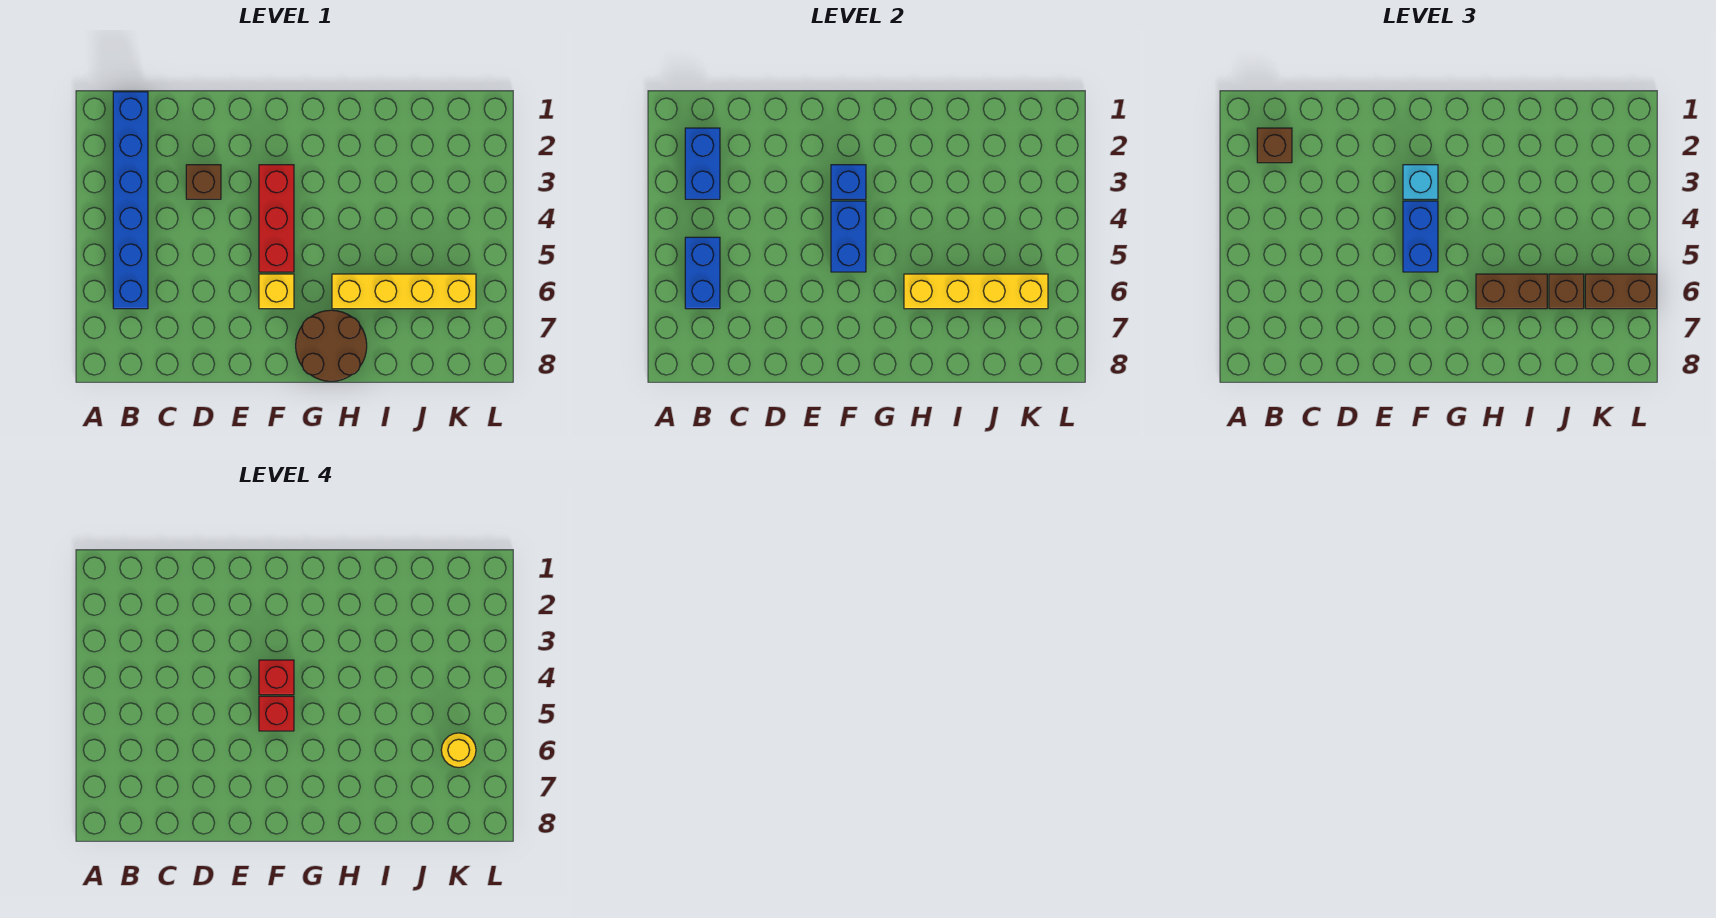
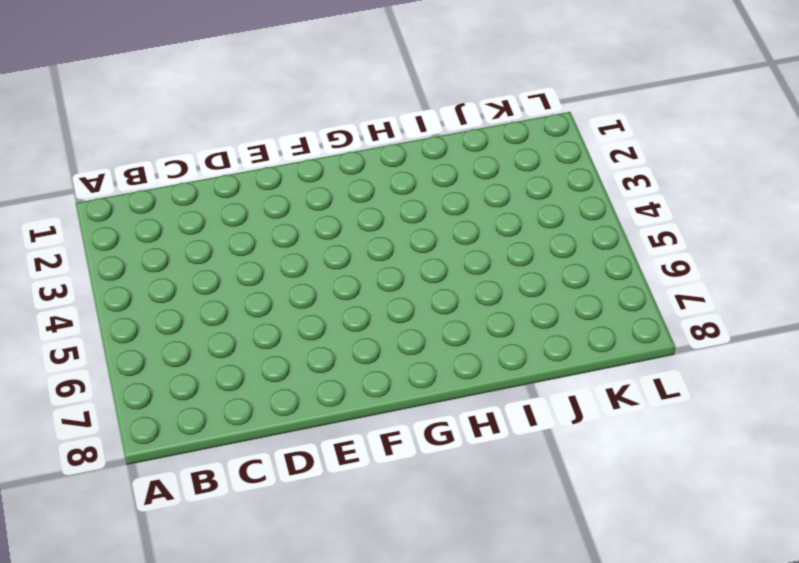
none -> blue brick B1:B6 level 1
none -> brown brick D3 level 1
none -> red brick F3:F5 level 1

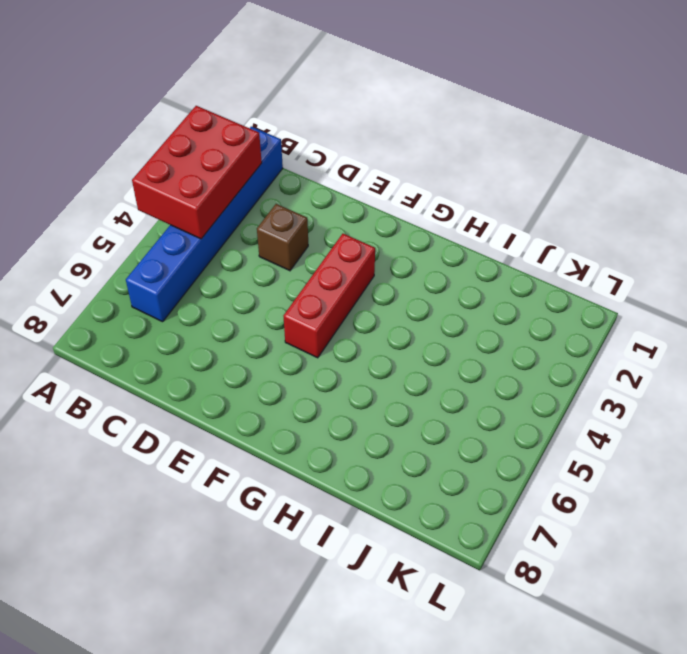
red brick A2:B4 level 2 -> blue brick B2:B3 level 2
none -> yellow brick F6 level 1
none -> brown round brick G7:H8 level 1
none -> yellow brick H6:K6 level 1

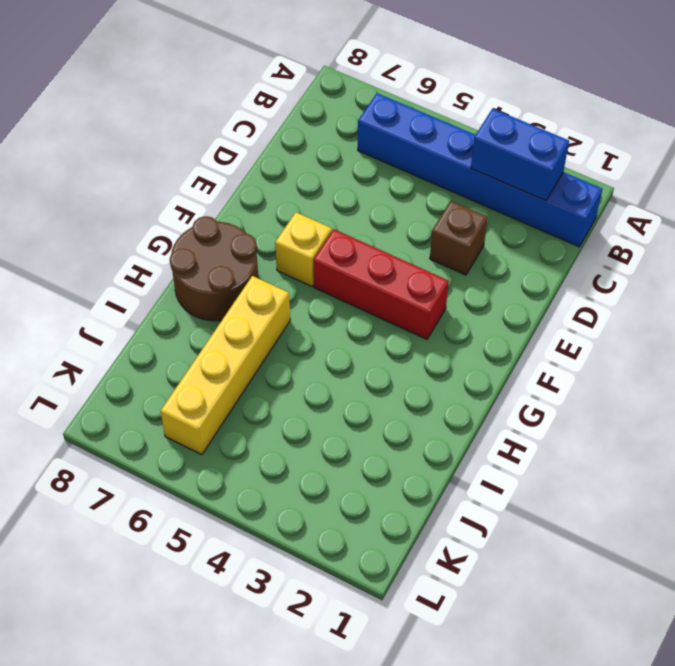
none -> blue brick B5:B6 level 2
none -> blue brick F3 level 2
none -> blue brick F4:F5 level 2

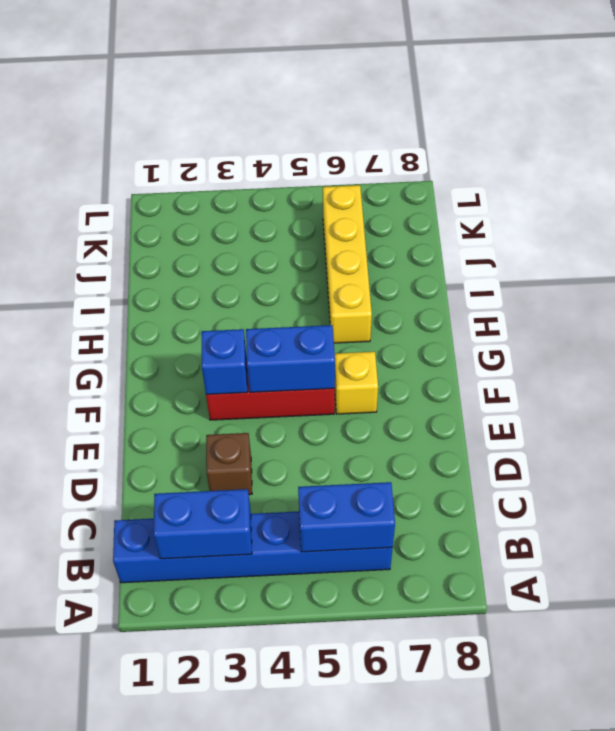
none -> brown round brick G7:H8 level 1
none -> yellow brick H6:K6 level 2
none -> brown brick B2 level 3

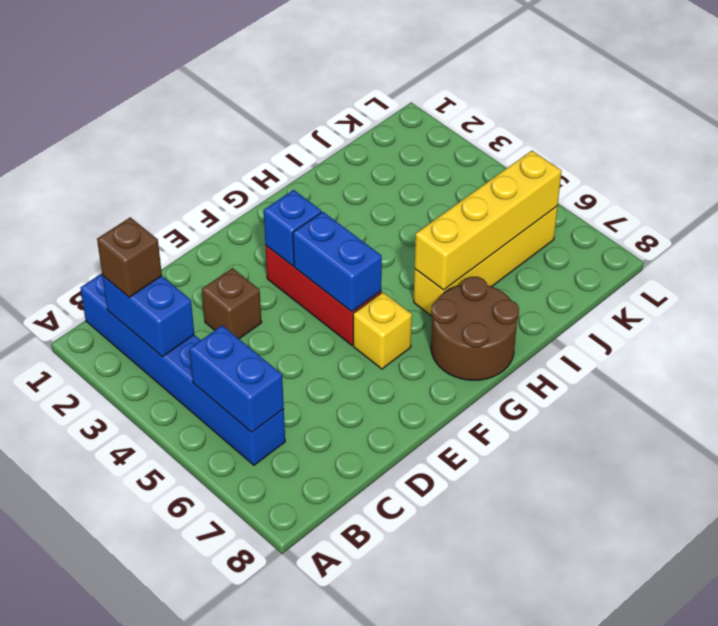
none -> cyan brick F3 level 3
none -> blue brick F4:F5 level 3
none -> brown brick H6:I6 level 3

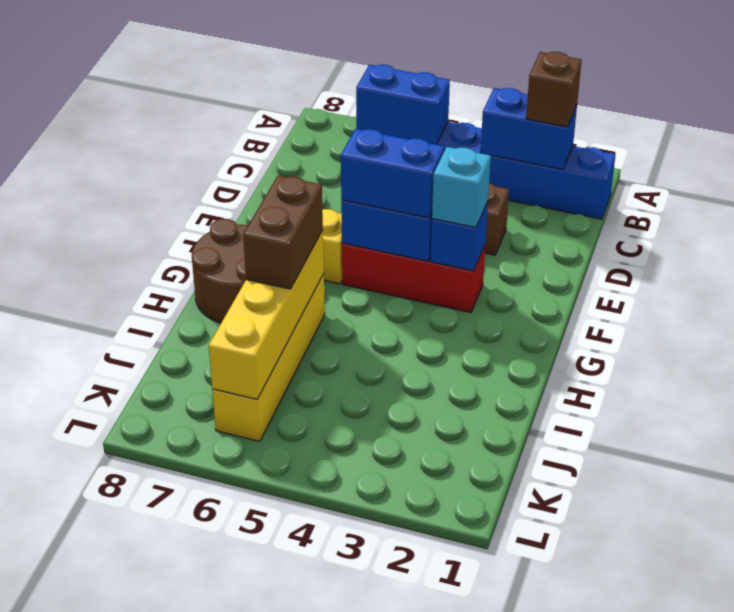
none -> brown brick J6 level 3
none -> brown brick K6:L6 level 3
none -> red brick F4 level 4

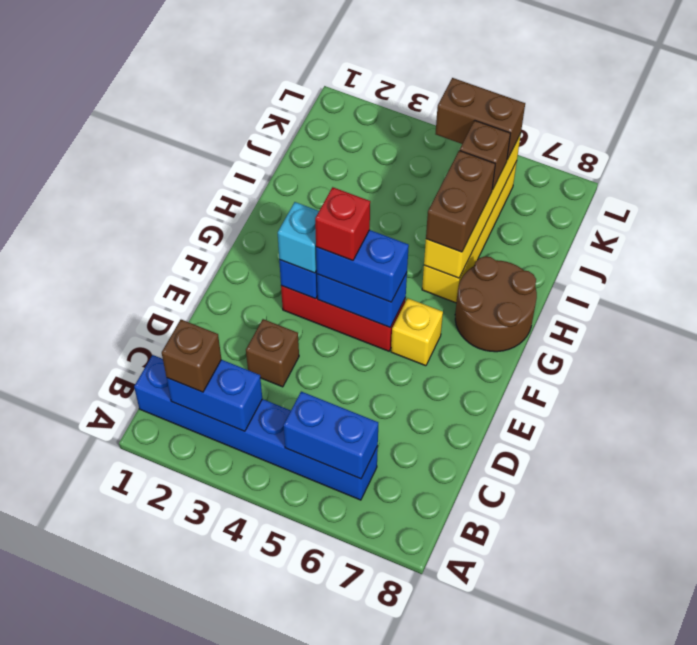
brown brick K5:K6 level 3 -> brown brick K6:L6 level 3
none -> red brick F5 level 4
none -> yellow round brick K6 level 4

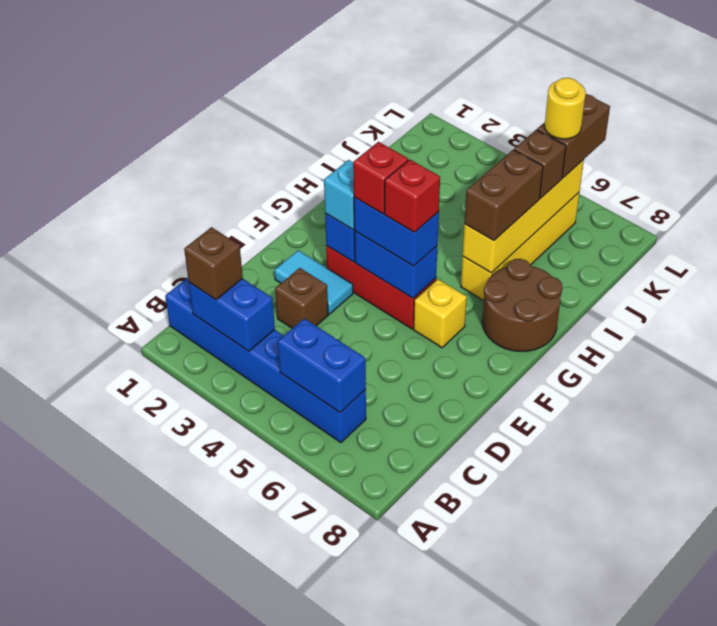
cyan tile E2:E3 level 1 -> none

